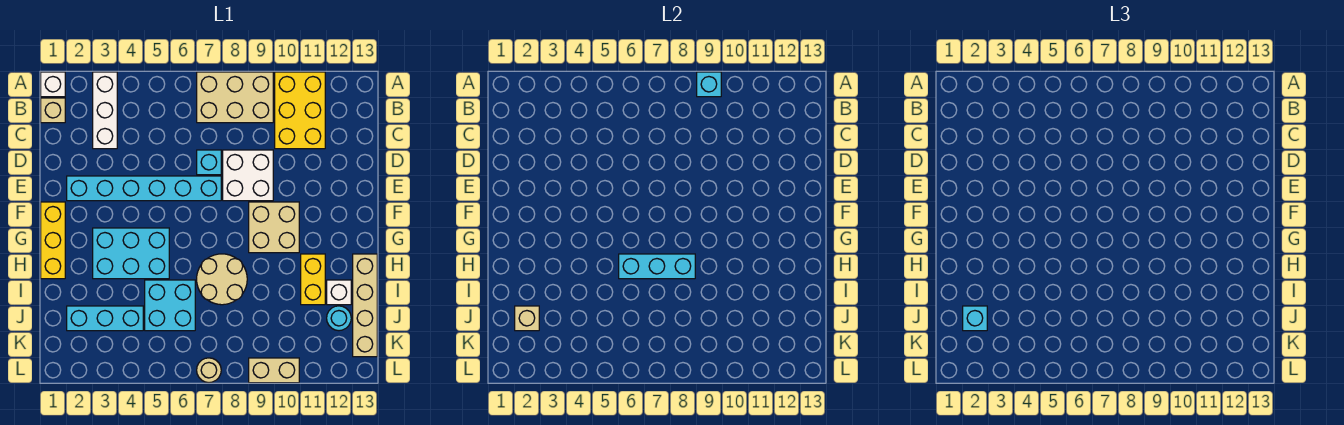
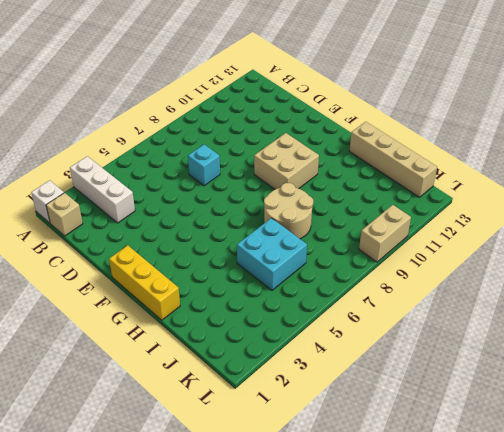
none -> tan brick A7:B9 level 1
none -> yellow brick A10:C11 level 1
none -> white brick D8:E9 level 1

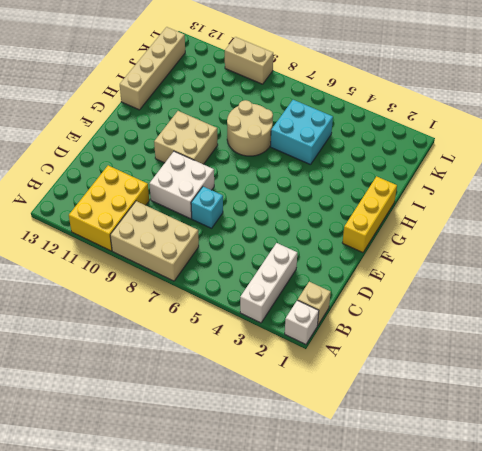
none -> cyan brick E2:E7 level 1
none -> cyan brick G3:H5 level 1
none -> yellow brick H11:I11 level 1

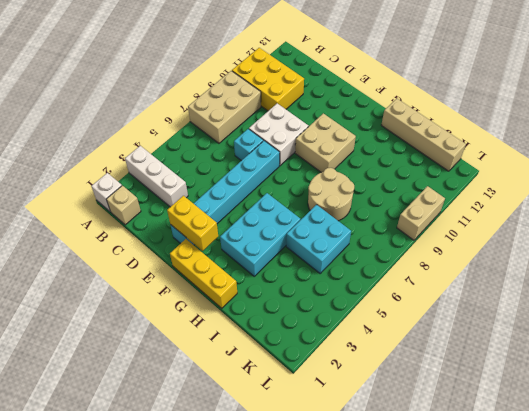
yellow brick E2:F2 level 2 -> yellow brick H11:I11 level 1
none -> white brick I12 level 1
none -> cyan brick J2:J4 level 1
none -> cyan round brick J12 level 1

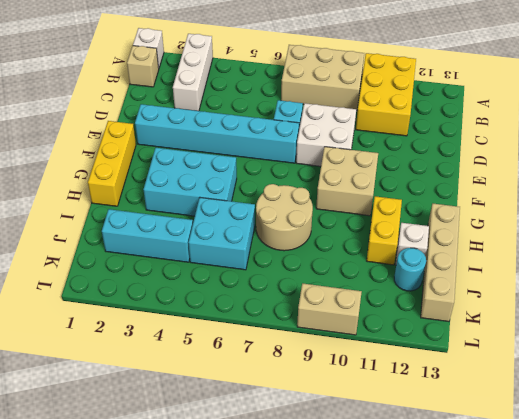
none -> tan round brick L7 level 1
none -> cyan brick A9 level 2
none -> cyan brick H6:H8 level 2

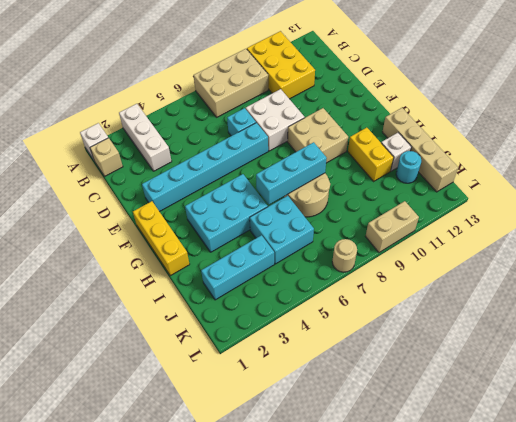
none -> cyan brick A9 level 2
none -> tan brick J2 level 2
none -> cyan brick J2 level 3

